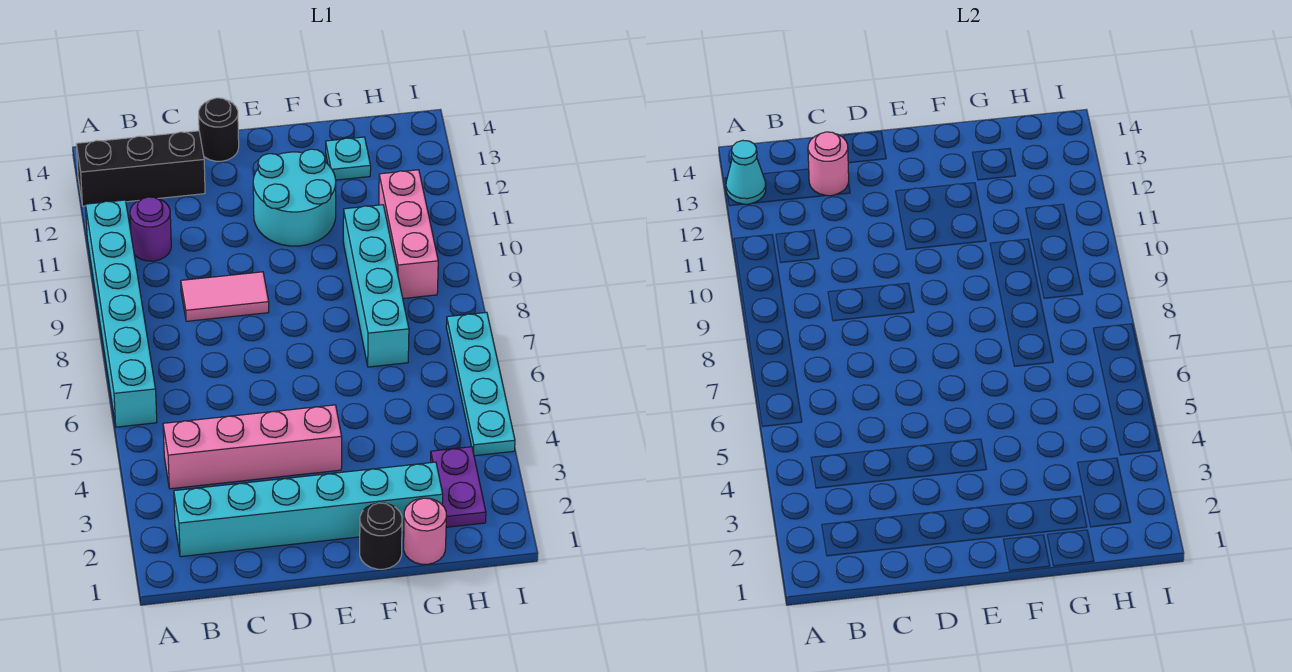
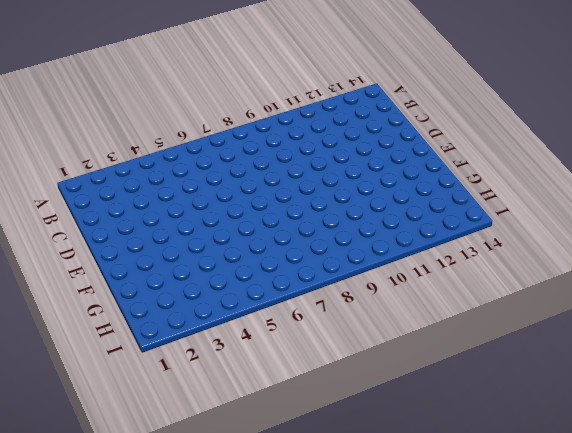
none -> cyan brick A6:A11 level 1
none -> black brick A13:C13 level 1
none -> cyan brick B2:G2 level 1

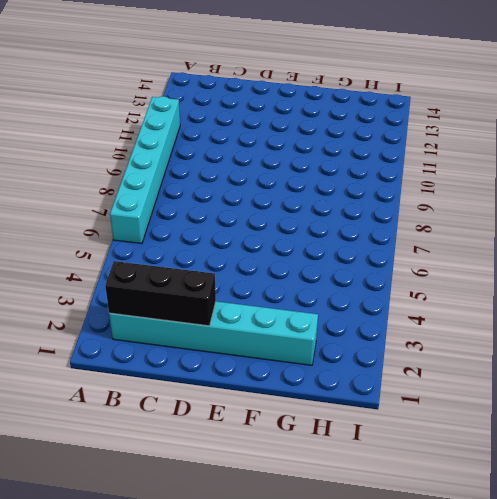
black brick B2:D2 level 2 -> black brick A13:C13 level 1
none -> pink brick B4:E4 level 1
none -> purple round brick B11 level 1
none -> pink tile C9:D9 level 1

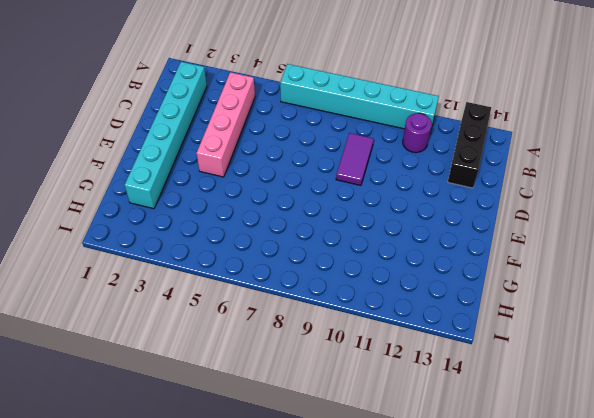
purple tile C9:D9 level 1 -> pink tile C9:D9 level 1
none -> black round brick D14 level 1
none -> cyan round brick E11:F12 level 1
none -> black round brick F1 level 1

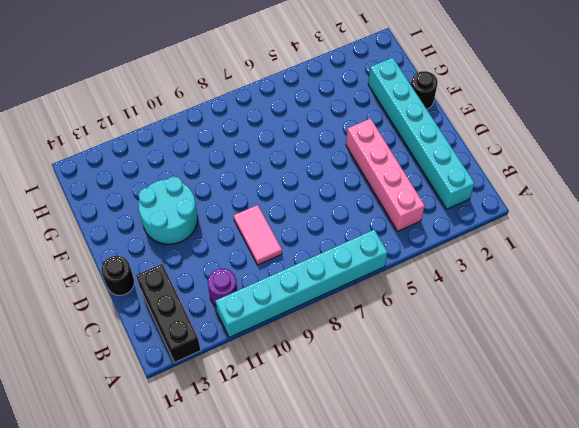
none -> pink round brick G1 level 1
none -> cyan brick G7:G10 level 1
none -> cyan plate G13 level 1

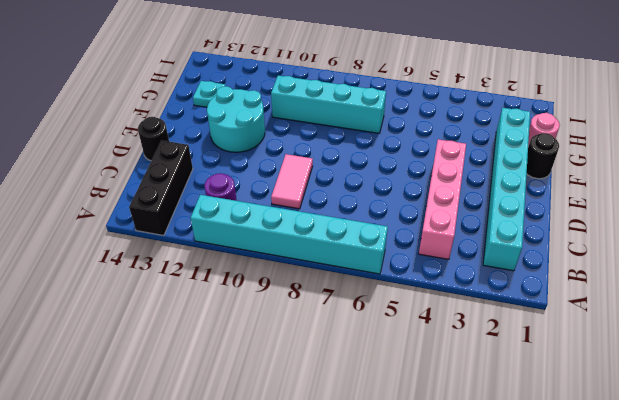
none -> purple plate H2:H3 level 1
none -> pink brick H9:H11 level 1
none -> cyan plate I4:I7 level 1

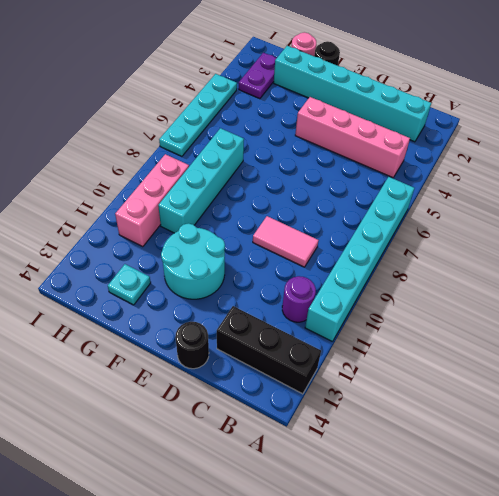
none -> cyan cone A13 level 2
none -> pink round brick C13 level 2

